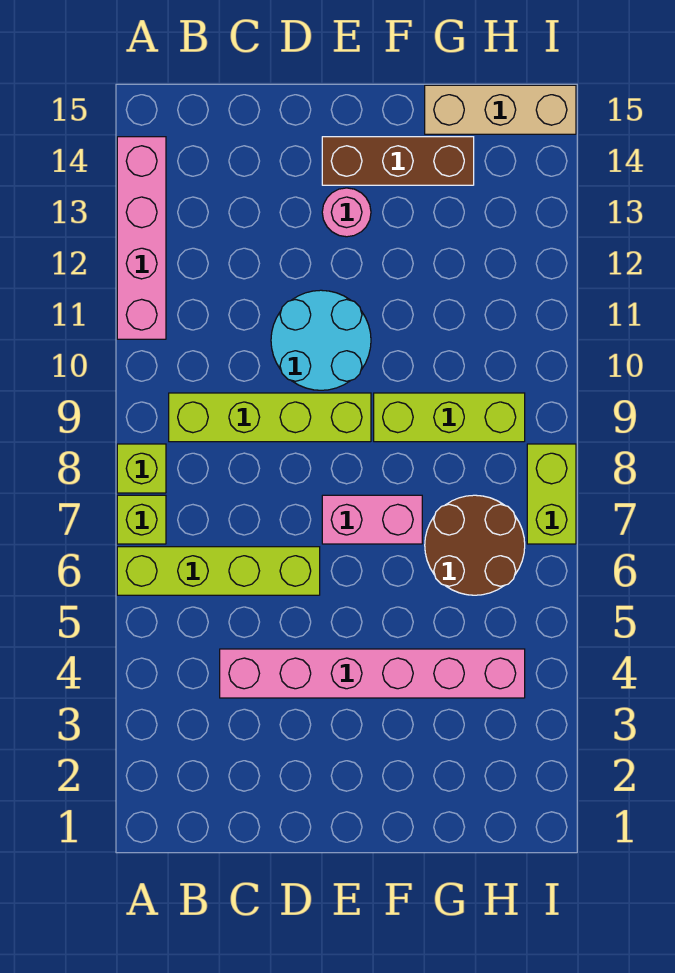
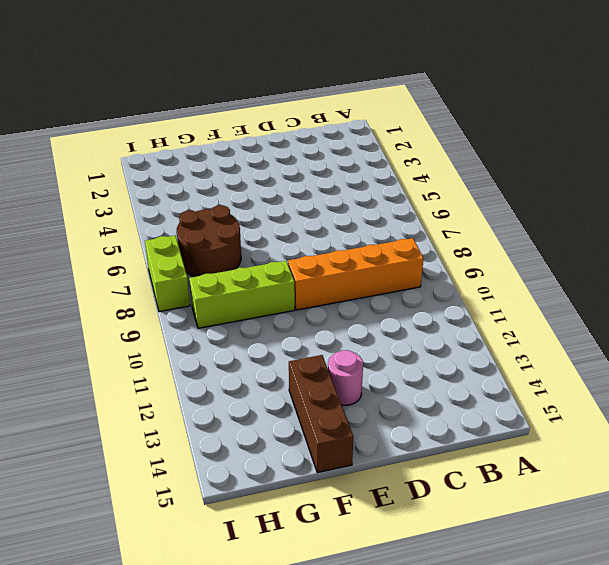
orange brick B9:E9 level 1 -> lime brick B9:E9 level 1
brown brick F13:F15 level 1 -> brown brick E14:G14 level 1
none -> lime brick A6:D6 level 1
none -> lime brick A7 level 1
none -> lime brick A8 level 1

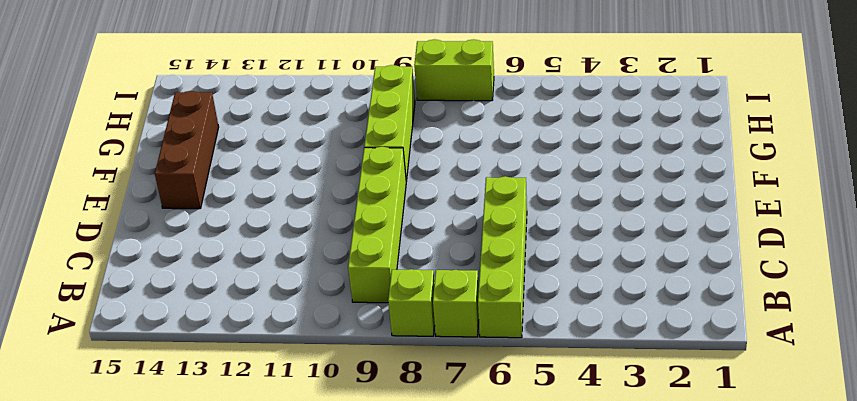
none -> pink brick A11:A14 level 1
none -> pink brick C4:H4 level 1
none -> cyan round brick D10:E11 level 1

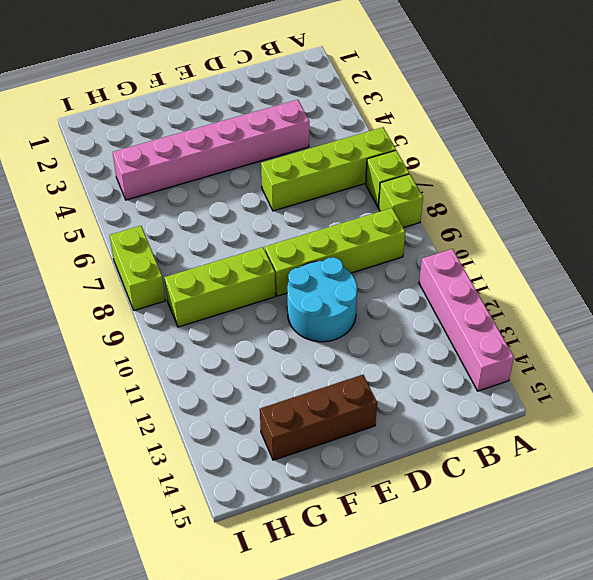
none -> pink brick E7:F7 level 1
none -> pink round brick E13 level 1
none -> brown round brick G6:H7 level 1

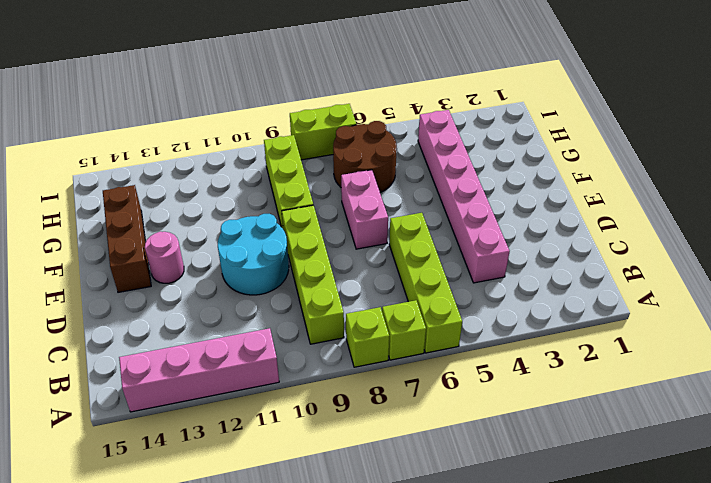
none -> tan brick G15:I15 level 1

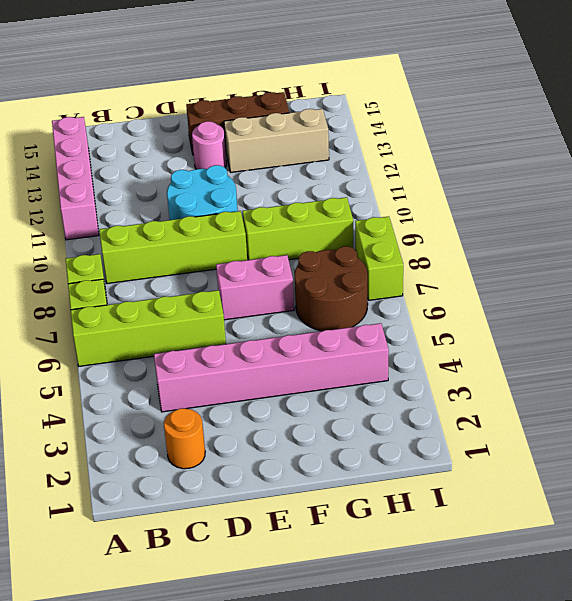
orange round brick C2 level 1 -> none
tan brick F13:H13 level 1 -> tan brick G15:I15 level 1

